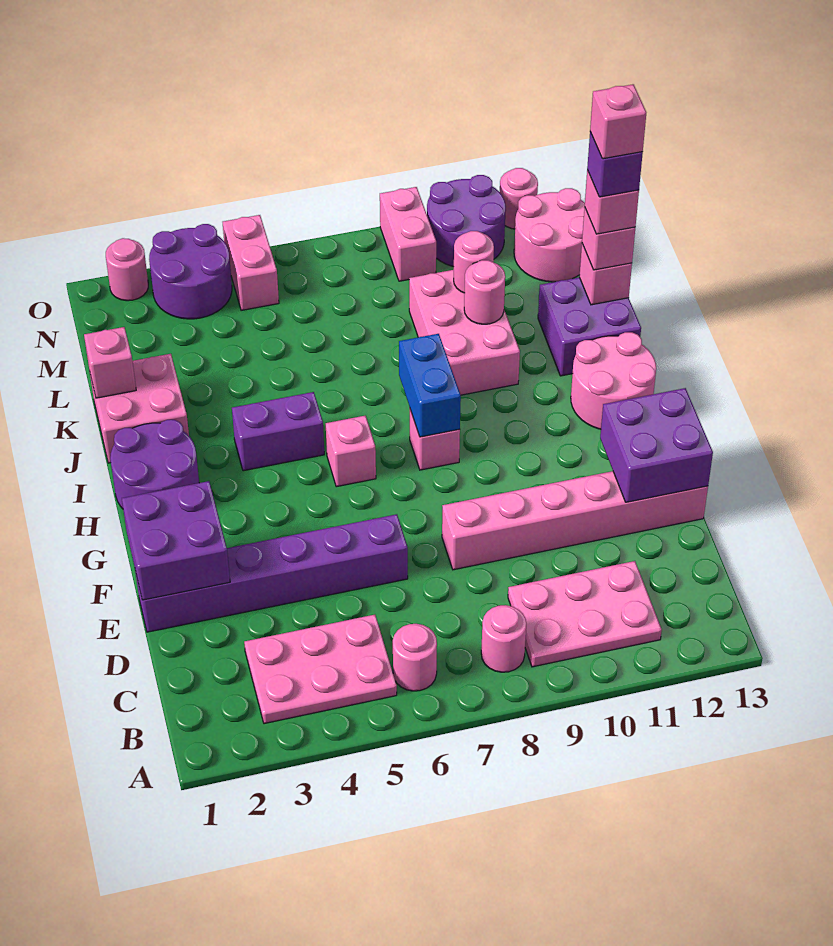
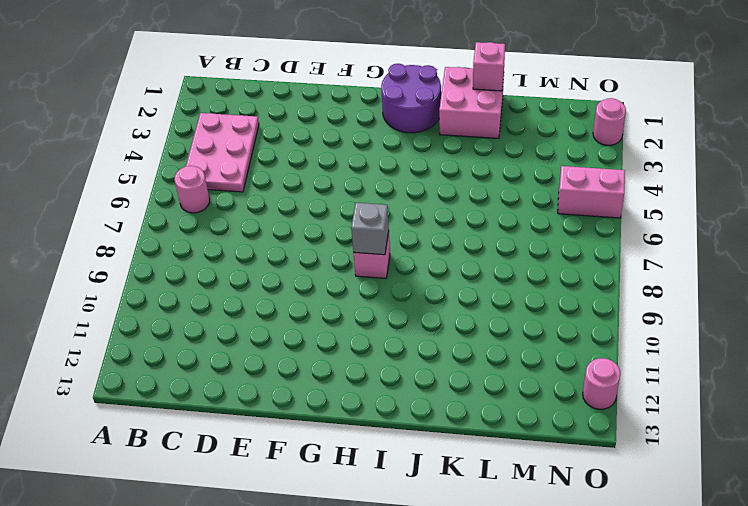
grey brick H8 level 2 -> blue brick H8:I8 level 2
none -> pink round brick B8 level 1
none -> pink plate B9:C11 level 1
none -> purple brick E1:E6 level 1
none -> pink brick E8:E13 level 1

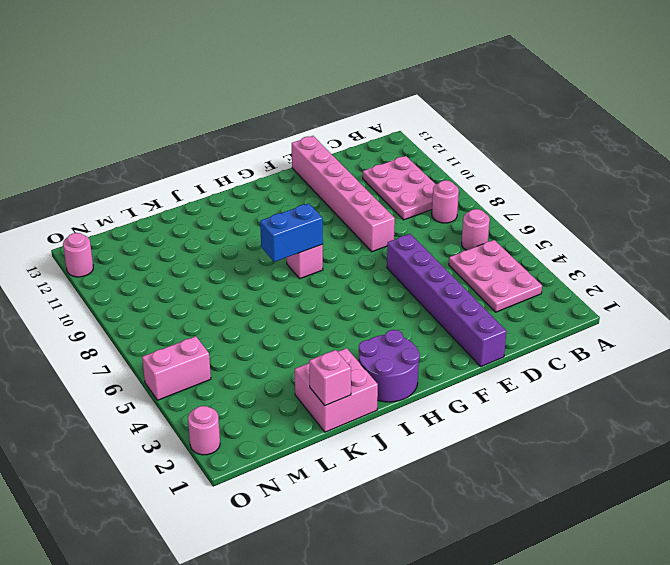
none -> pink brick H6 level 1
none -> pink round brick H12:I13 level 1
none -> purple brick I4:I5 level 1
none -> pink brick J9:L10 level 1

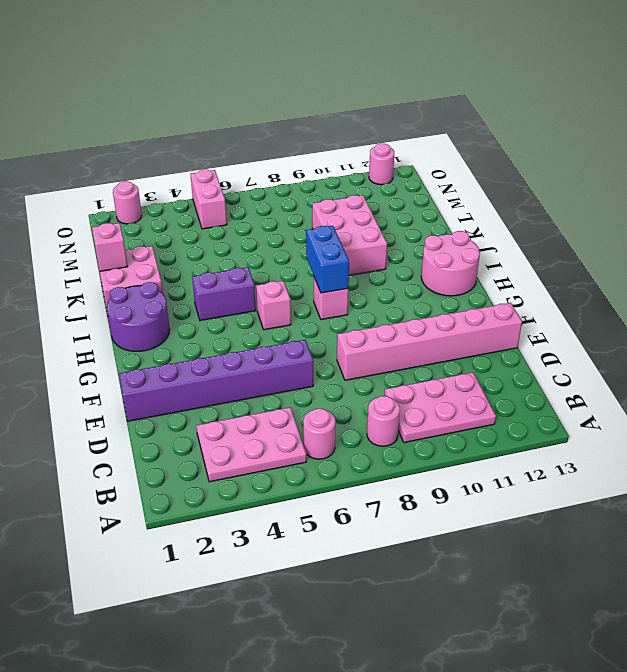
none -> purple brick J12:K13 level 1
none -> pink round brick M12:N13 level 1
none -> purple round brick N3:O4 level 1
none -> pink brick N9:O9 level 1

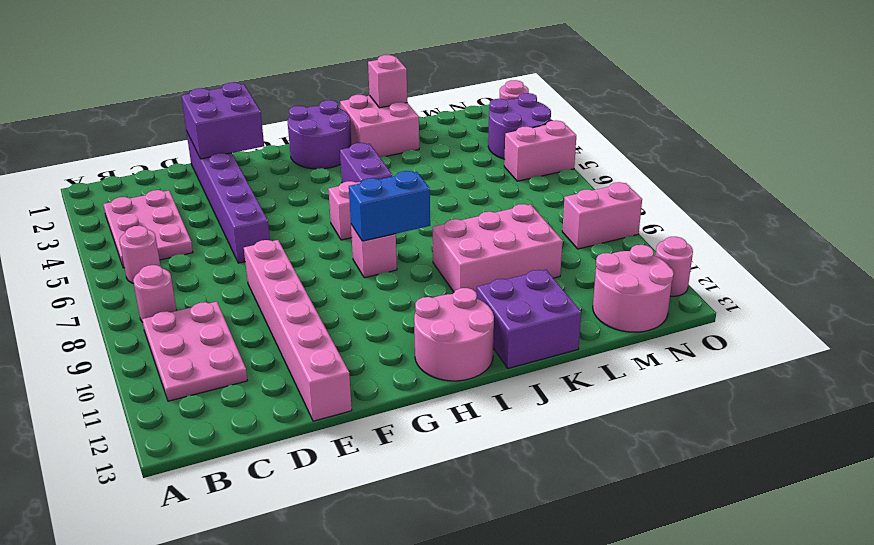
none -> purple round brick N10:O11 level 1
none -> purple brick E12:F13 level 2
none -> pink round brick K10 level 2
none -> pink brick K13 level 2

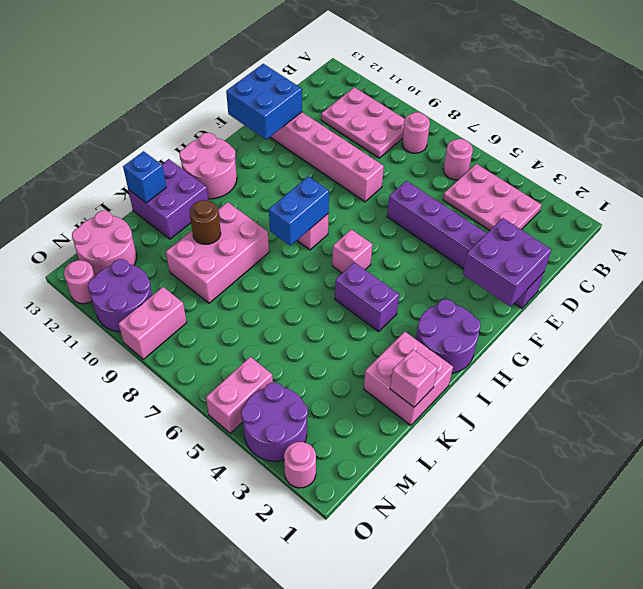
blue brick E12:F13 level 2 -> purple brick E12:F13 level 2
brown round brick K10 level 2 -> pink round brick K10 level 2
blue brick K13 level 2 -> pink brick K13 level 2
none -> pink round brick L10 level 2
none -> pink brick K13 level 3
none -> pink brick K13 level 4
none -> purple brick K13 level 5

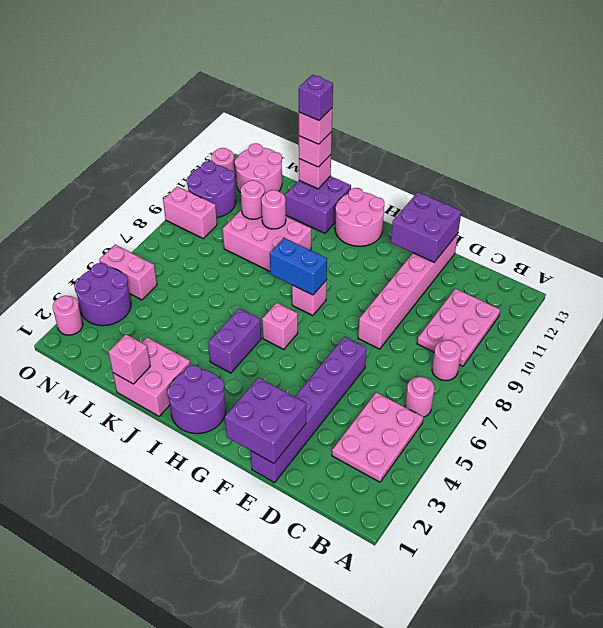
none -> pink brick K13 level 6

